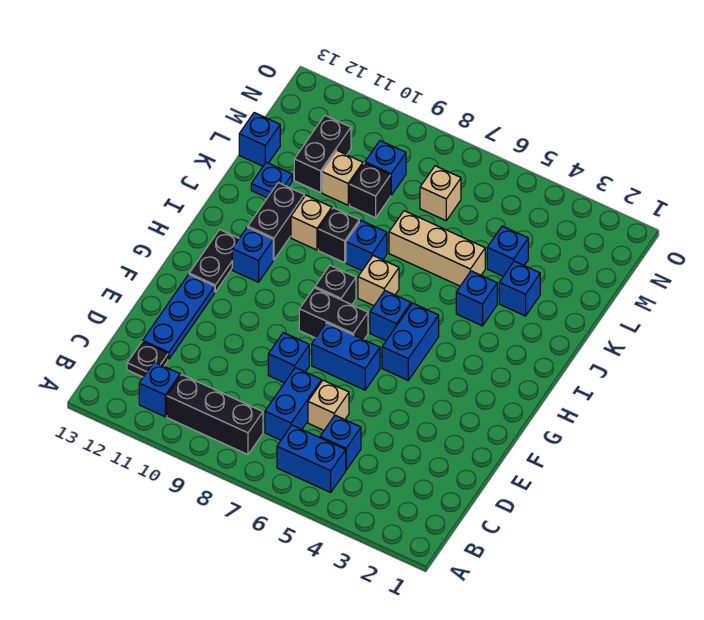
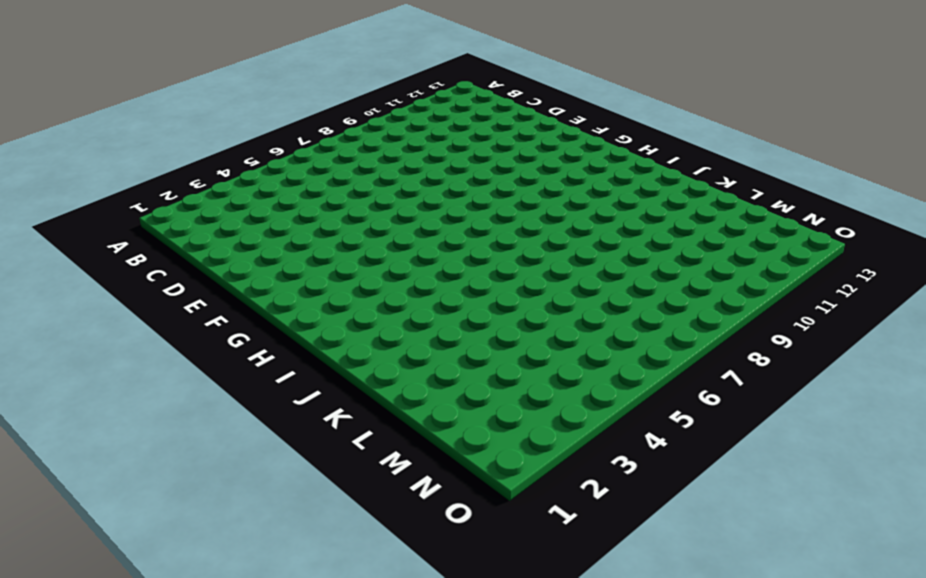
none -> blue brick B5:B6 level 1
none -> black brick B8:B10 level 1
none -> blue brick B11 level 1
none -> blue brick C5 level 1

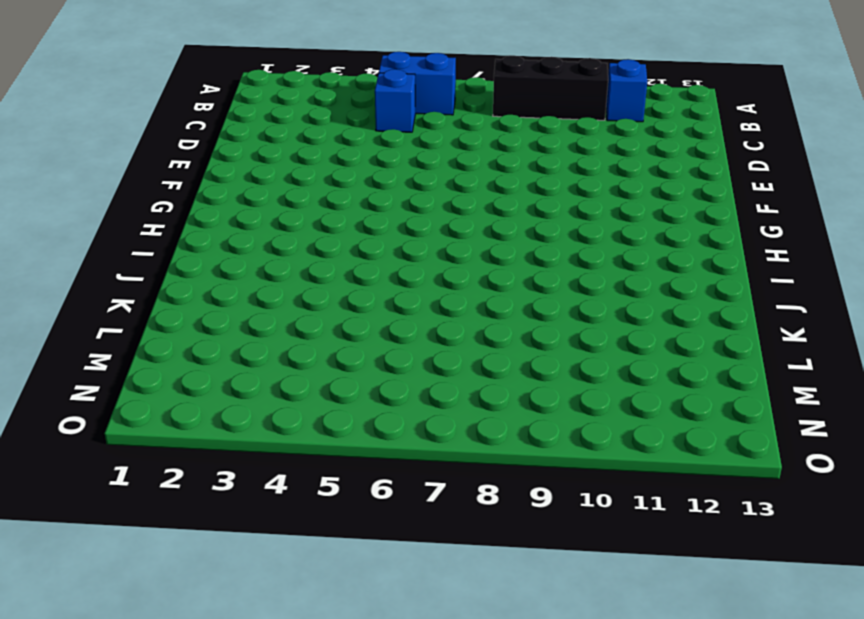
none -> blue brick C7:D7 level 1
none -> black plate C12 level 1
none -> tan brick D6 level 1
none -> blue plate D12:F12 level 1

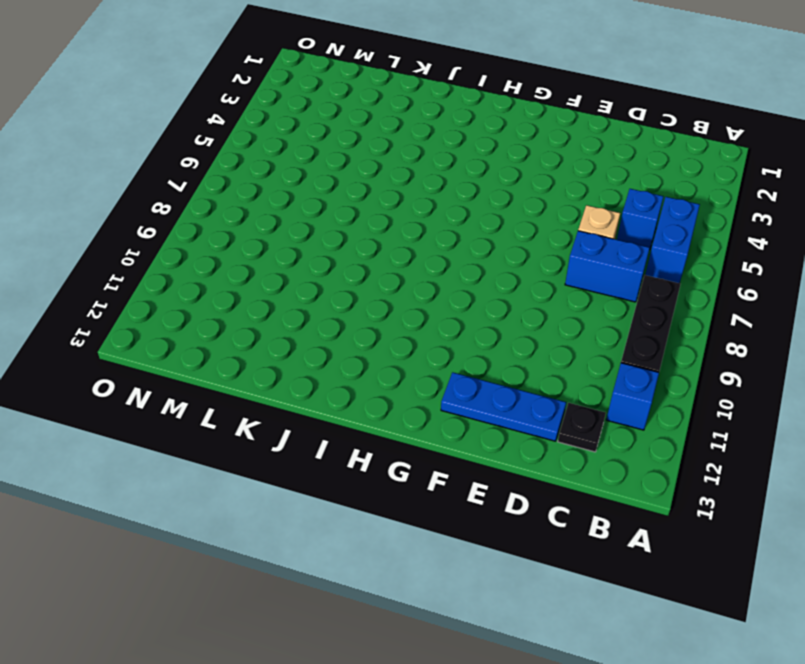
none -> blue brick E8 level 1
none -> blue brick F6:F7 level 1
none -> blue brick G5:H5 level 1
none -> black brick G7:G8 level 1

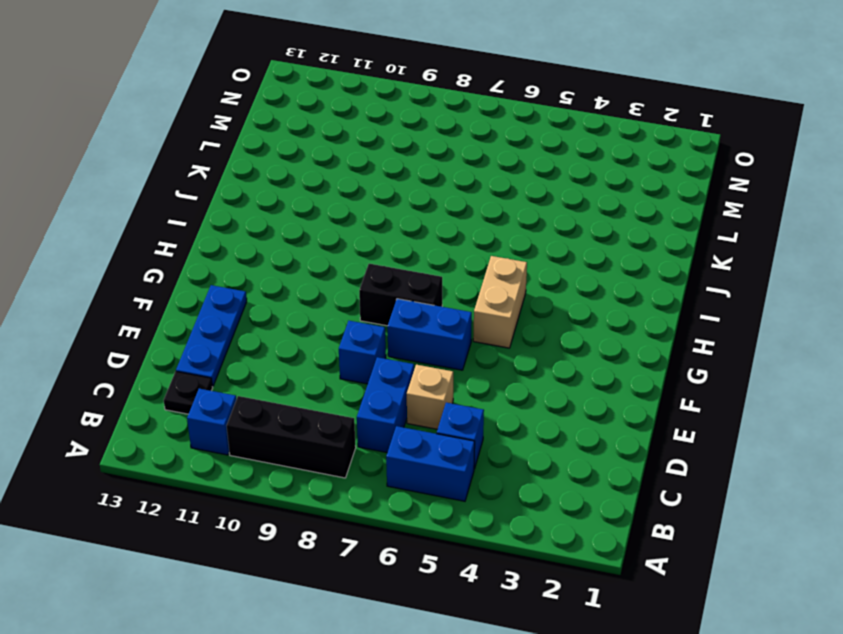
tan brick G5:H5 level 1 -> blue brick G5:H5 level 1
none -> black plate G12:H12 level 1
none -> blue brick H6 level 1
none -> black brick H8 level 1
none -> blue brick H11 level 1

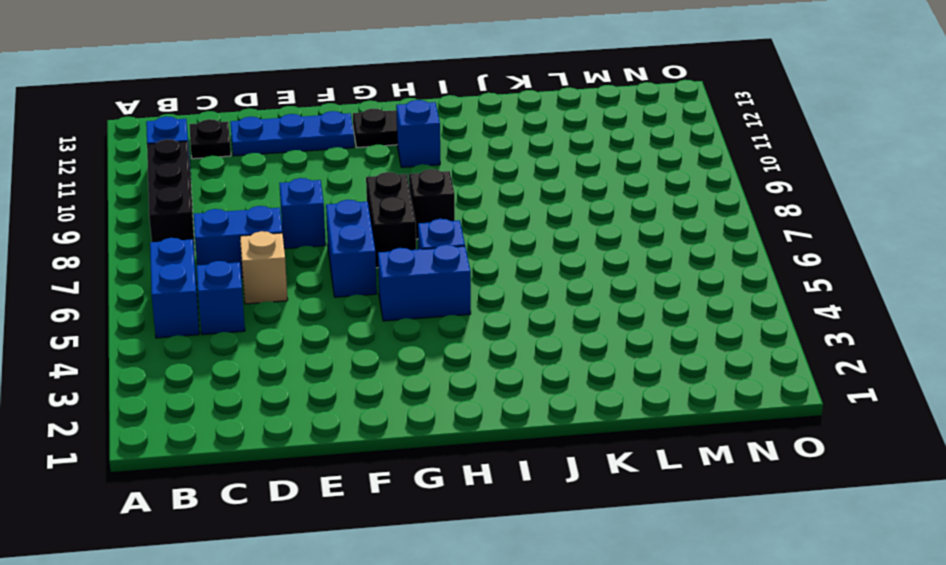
none -> tan brick I7 level 1
none -> black brick I11:J11 level 1
none -> blue brick J4 level 1
none -> blue brick J8 level 1

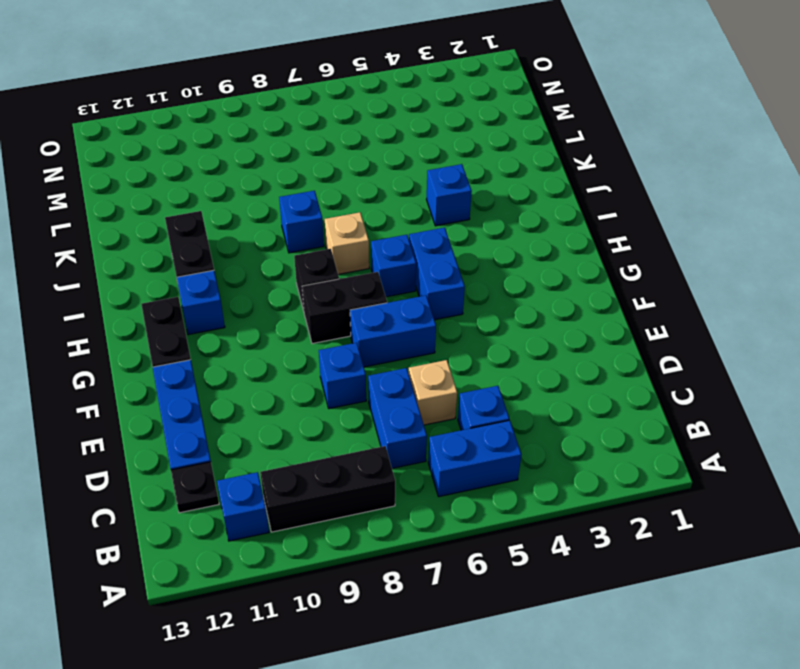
none -> black brick J9 level 1
none -> tan brick J10 level 1
none -> blue brick K3 level 1
none -> tan brick K5:K7 level 1

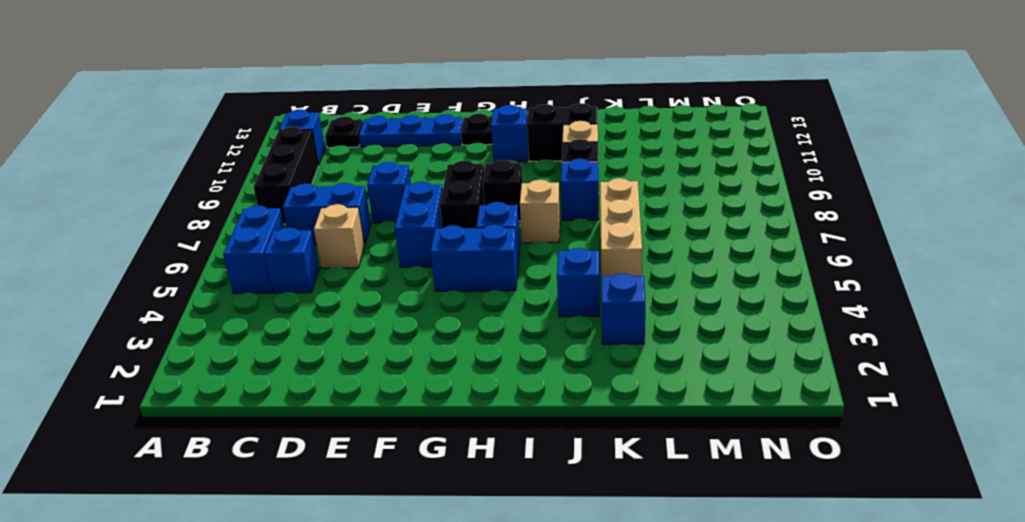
none -> blue plate K12 level 1
none -> blue brick L4 level 1
none -> black brick L9 level 1
none -> tan brick L10 level 1

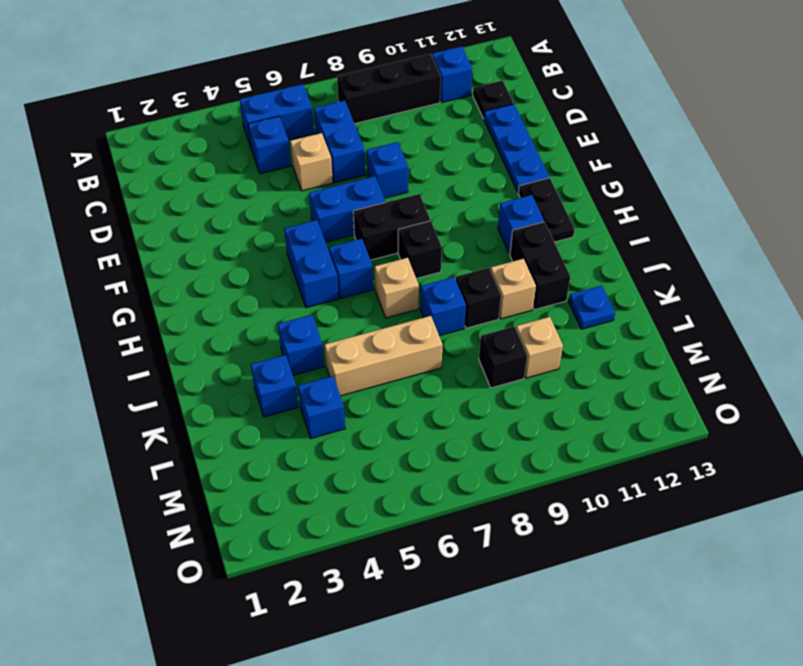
none -> black brick L11:M11 level 1
none -> blue brick L13 level 1
none -> tan brick M7 level 1
none -> blue brick M9 level 1

